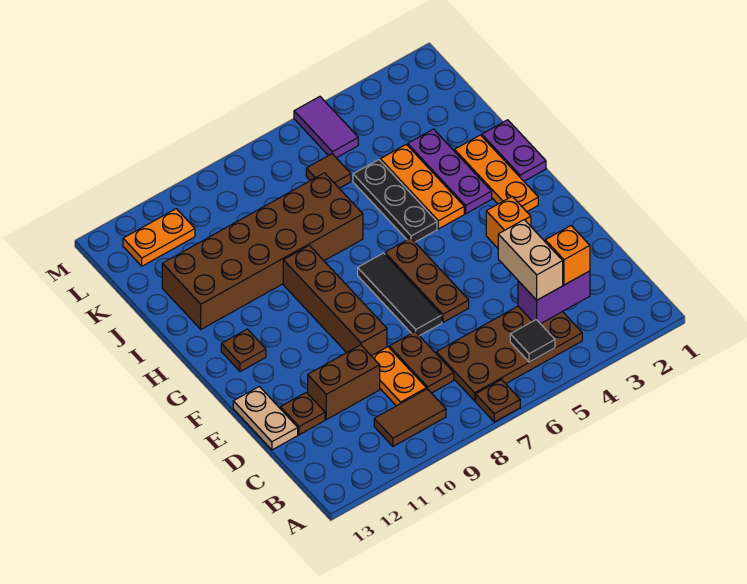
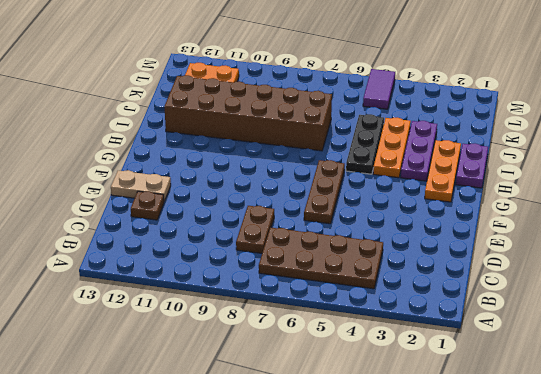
tan plate E12:E13 level 1 -> tan plate D13:E13 level 1
none -> brown plate A7 level 1
none -> brown tile B9:B10 level 1
none -> orange plate C9:D9 level 1

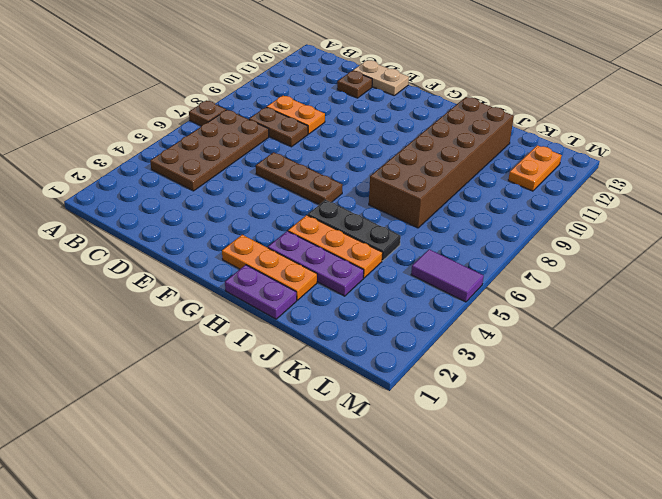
none -> brown tile B9:B10 level 1
none -> brown brick D10:D11 level 1
none -> black tile E7:G7 level 1

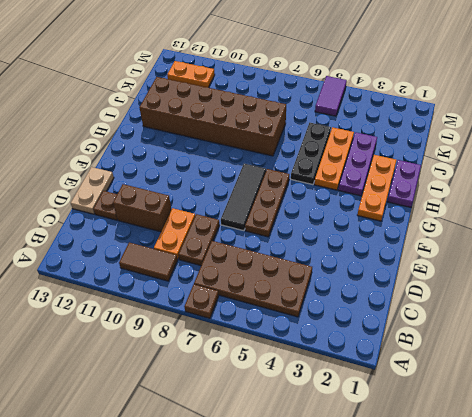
none -> brown brick E9:H9 level 1
none -> orange brick F3 level 1
none -> brown plate G12 level 1

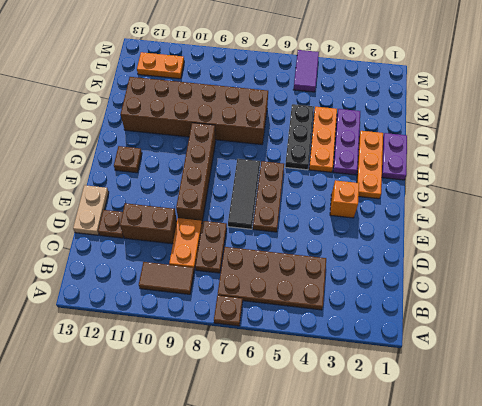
none -> brown tile K6 level 1
none -> black tile B5 level 2
none -> purple brick C3:C4 level 2

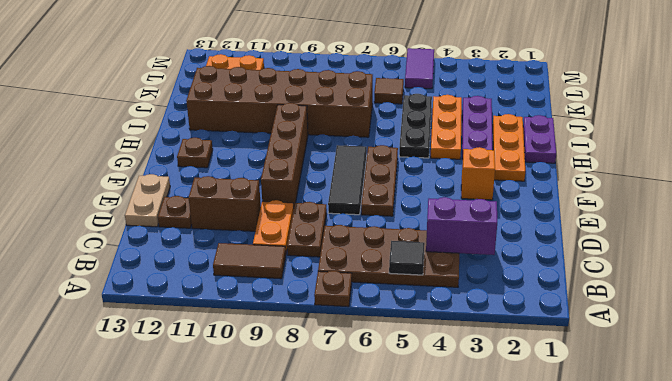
none -> orange brick C3 level 3
none -> tan brick C4:D4 level 3

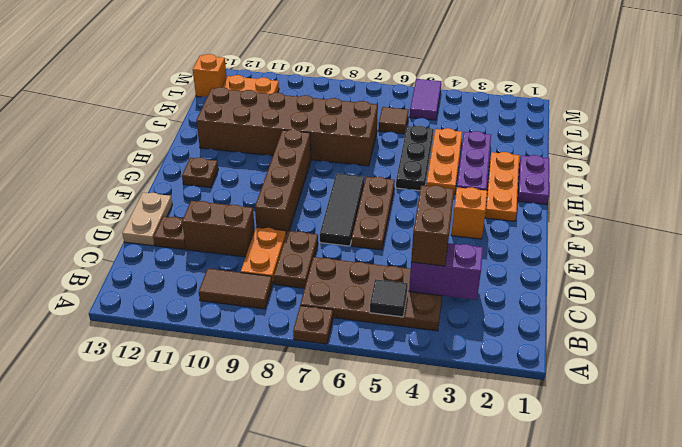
brown brick C4:D4 level 3 -> tan brick C4:D4 level 3
orange brick L13 level 1 -> orange brick C3 level 3

